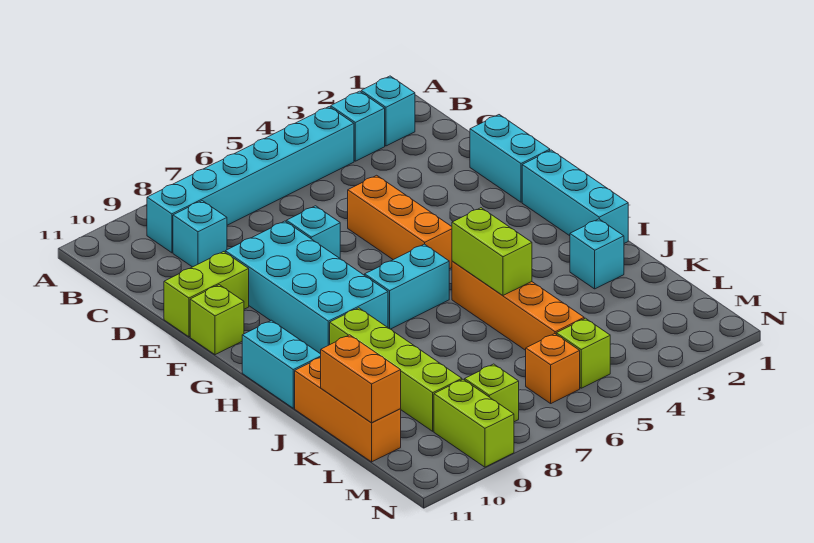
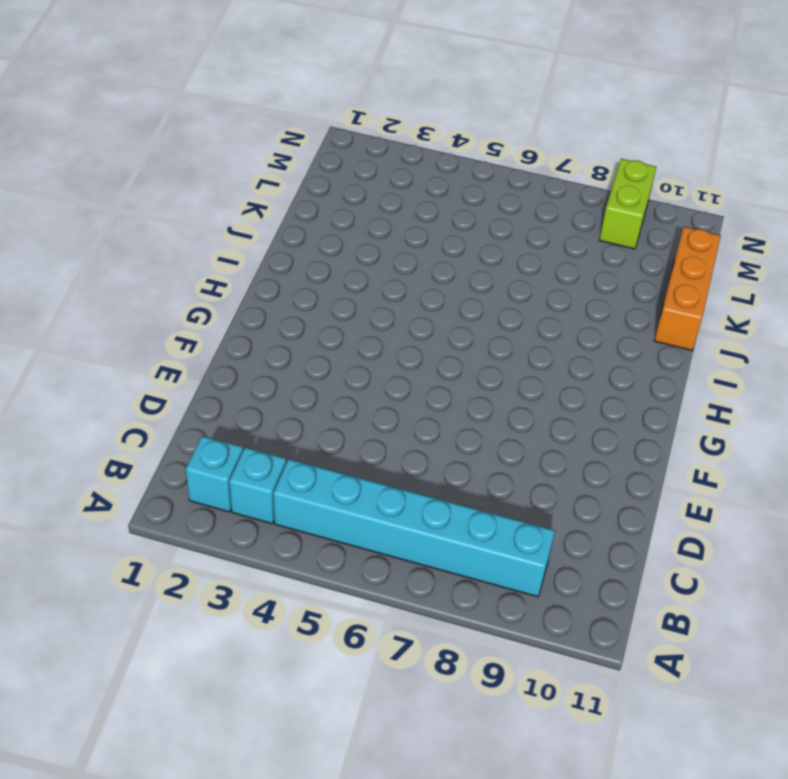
none -> cyan brick C9 level 1
none -> cyan brick E1:F1 level 1
none -> orange brick E5:G5 level 1

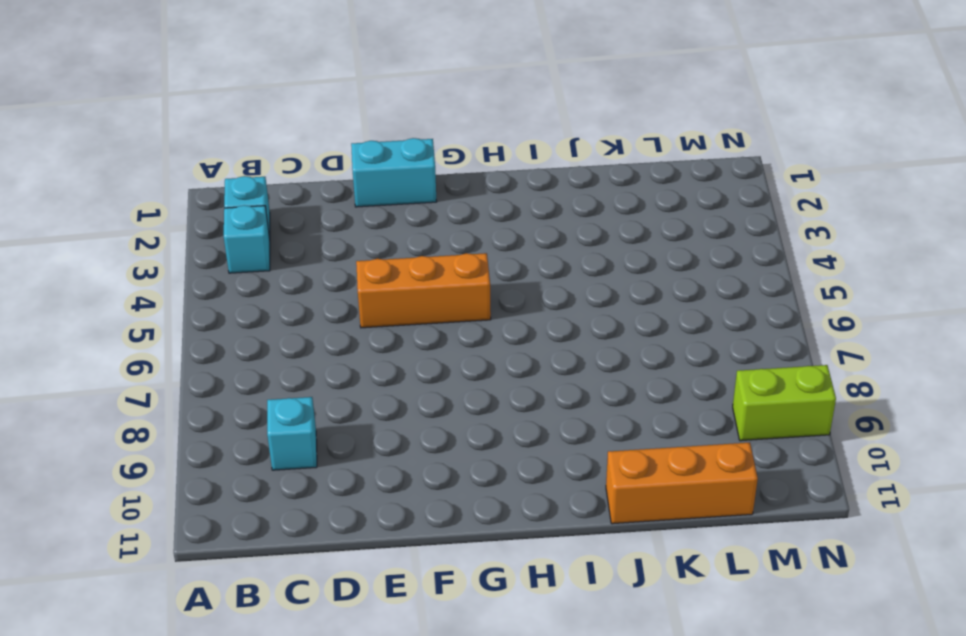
none -> cyan brick B4:B9 level 1
none -> cyan brick E7 level 1
none -> cyan brick E8:H9 level 1

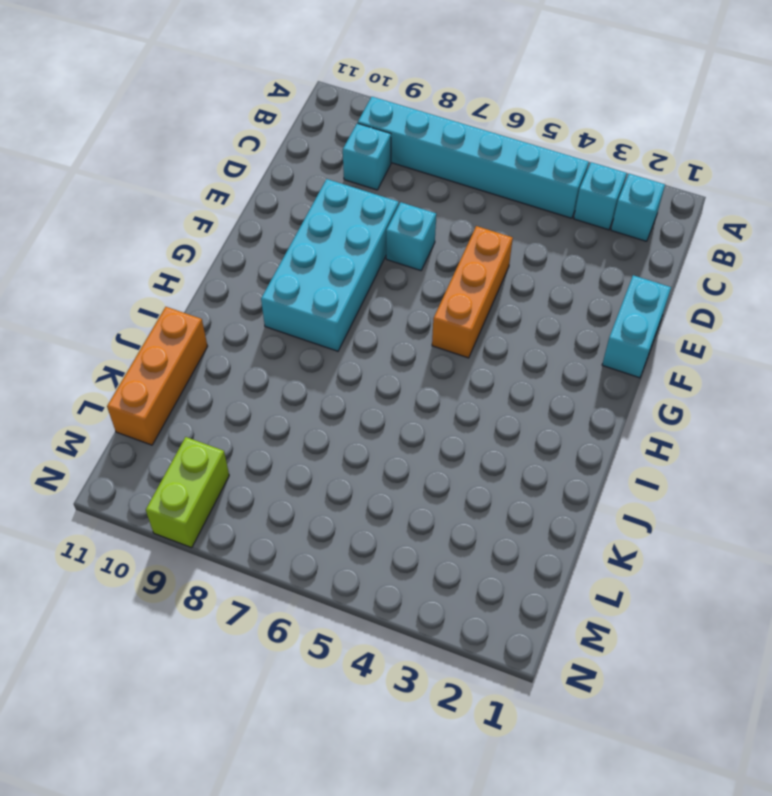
none -> lime brick E10:E11 level 1
none -> lime brick F11 level 1
none -> cyan brick G1:I1 level 1

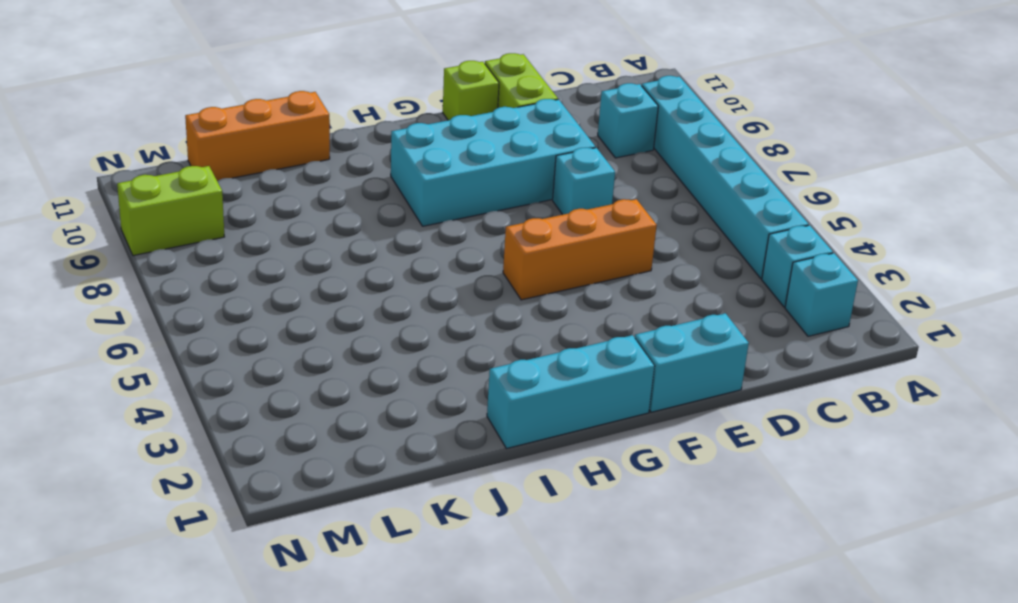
none -> cyan brick H6:H7 level 1
none -> cyan brick H11:I11 level 1
none -> orange brick I5:L5 level 1

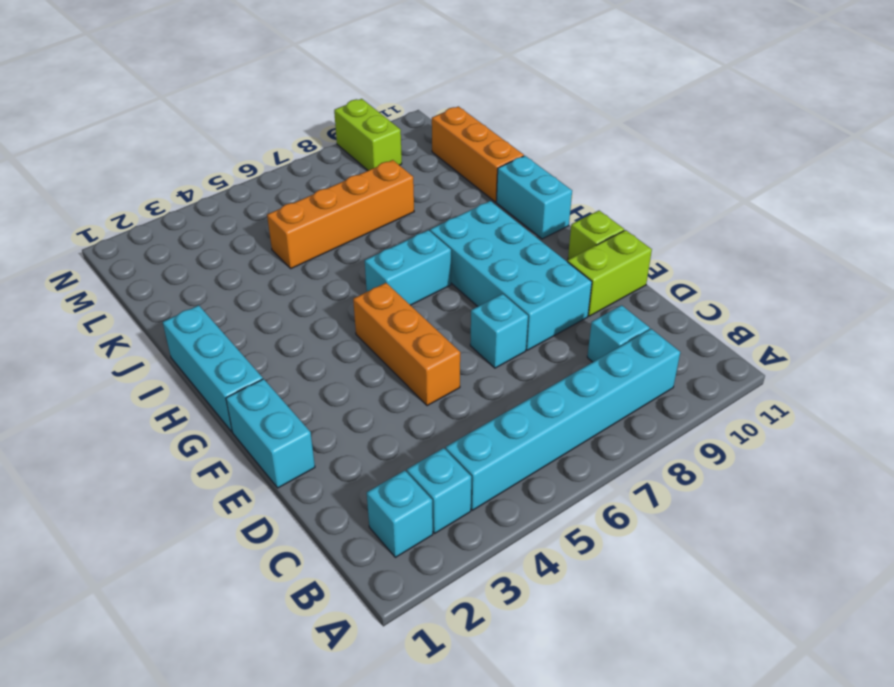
orange brick K5:K8 level 1 -> orange brick I5:L5 level 1
none -> lime brick I9:L9 level 1
none -> cyan brick J2 level 1
none -> lime brick M5 level 1

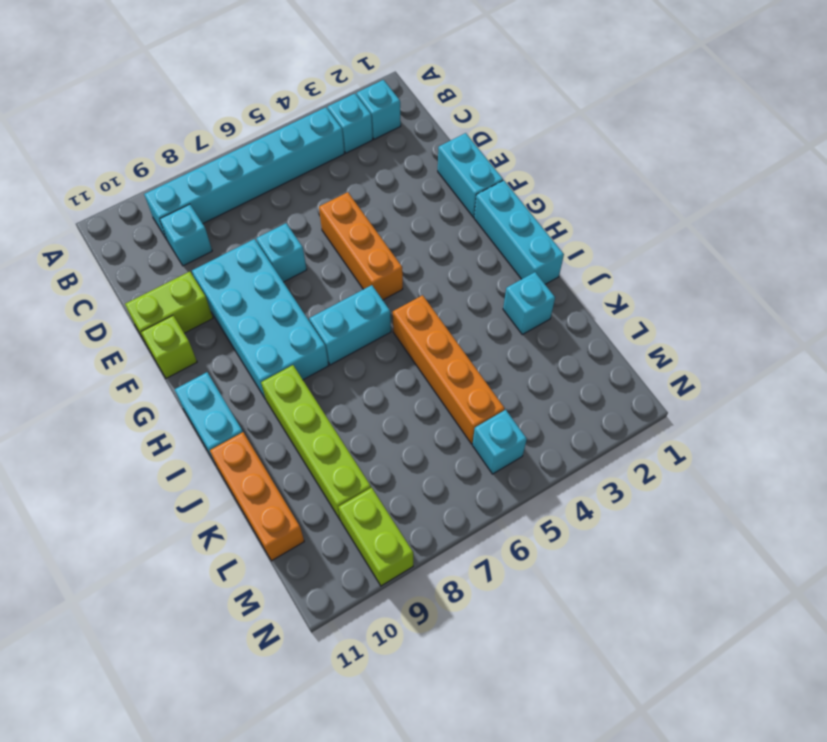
cyan brick M5 level 1 -> lime brick M5 level 1
none -> orange brick M6 level 1
none -> lime brick M8 level 1
none -> lime brick I5:J5 level 2

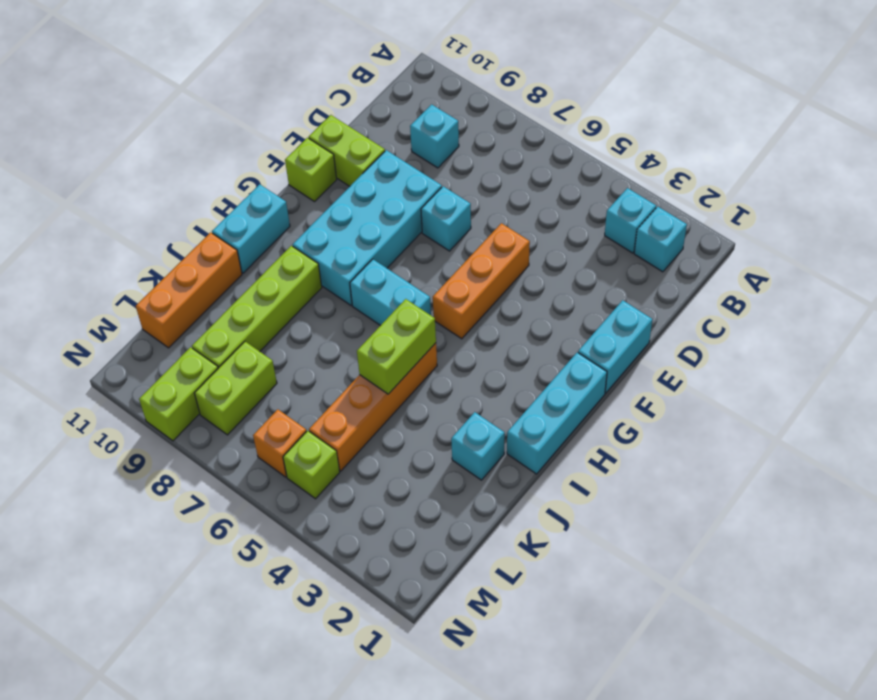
lime brick L8:M8 level 1 -> lime brick M8 level 1
none -> cyan brick B4:B9 level 1
none -> orange brick K11:L11 level 2

